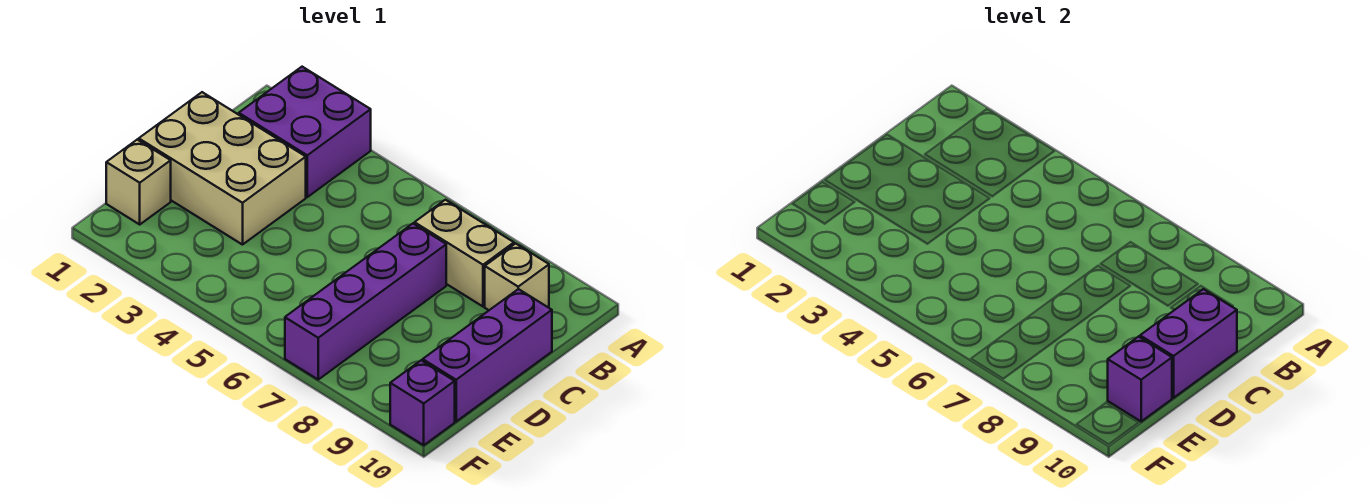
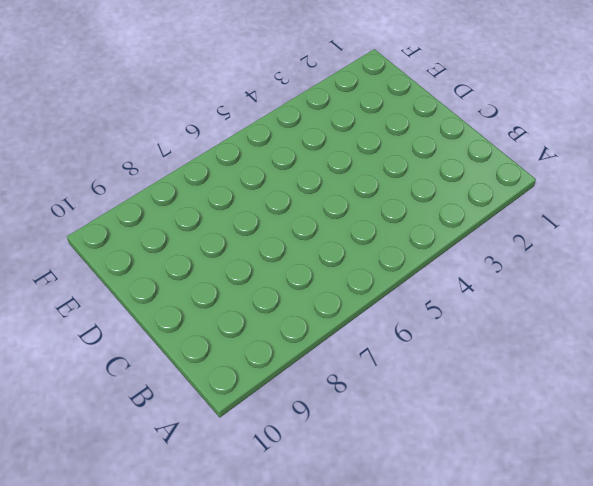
none -> purple brick A2:B3 level 1
none -> tan brick B7:B8 level 1

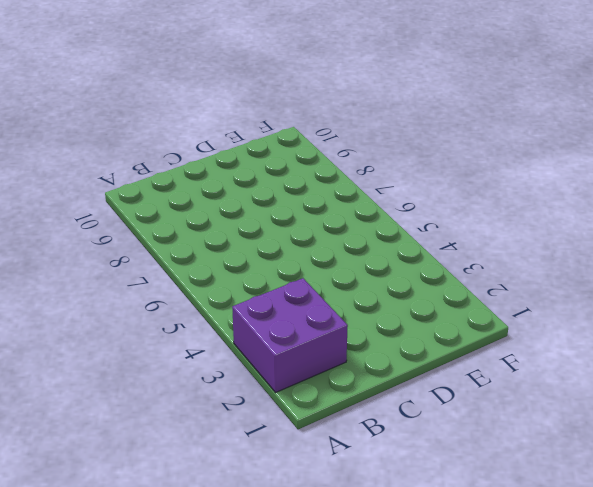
none -> tan brick B7:B8 level 1
none -> tan brick B9 level 1

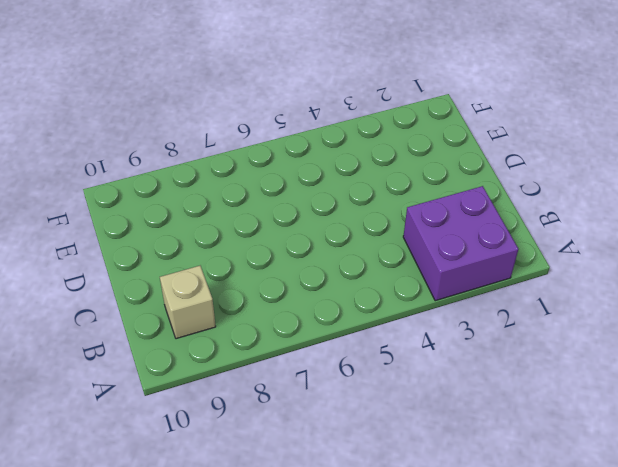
none -> tan brick B7:B8 level 1
none -> tan brick C1:D3 level 1

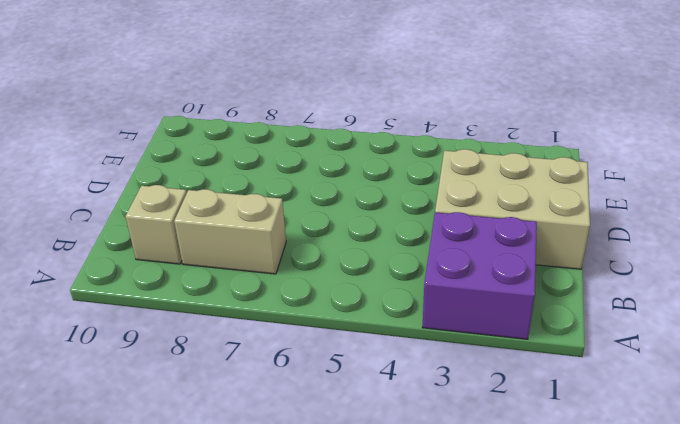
none -> purple brick C7:F7 level 1
none -> purple brick C10:E10 level 1

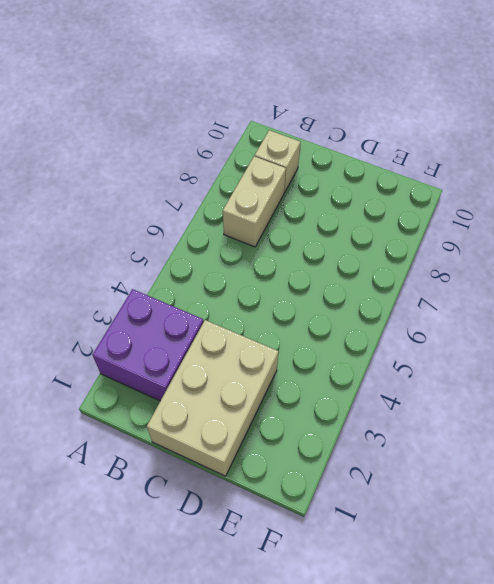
none -> purple brick C7:F7 level 1
none -> purple brick C10:E10 level 1

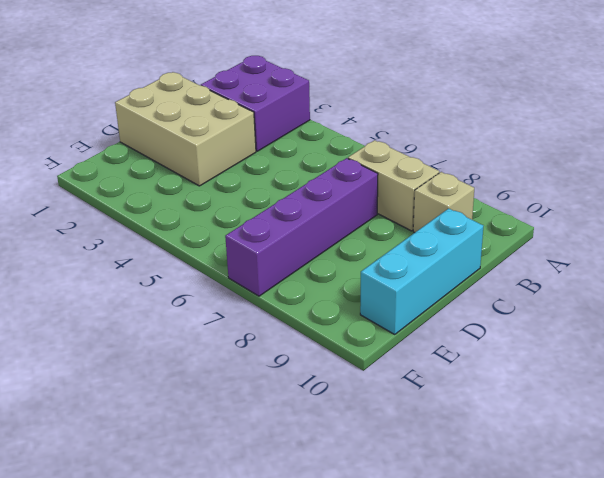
cyan brick C10:E10 level 1 -> purple brick C10:E10 level 1
none -> tan brick E1 level 1
none -> purple brick F10 level 1

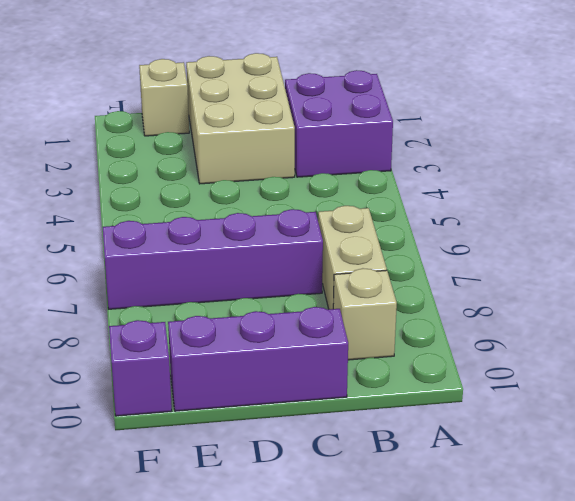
none -> purple brick C10:D10 level 2
none -> purple brick E10 level 2

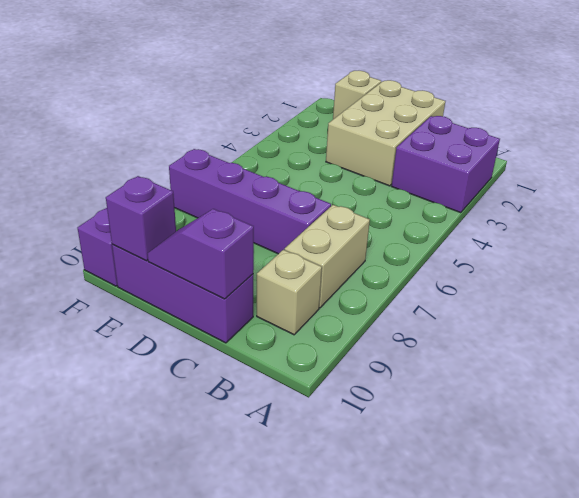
purple slope C10:D10 level 2 top C -> purple brick C10:D10 level 2

